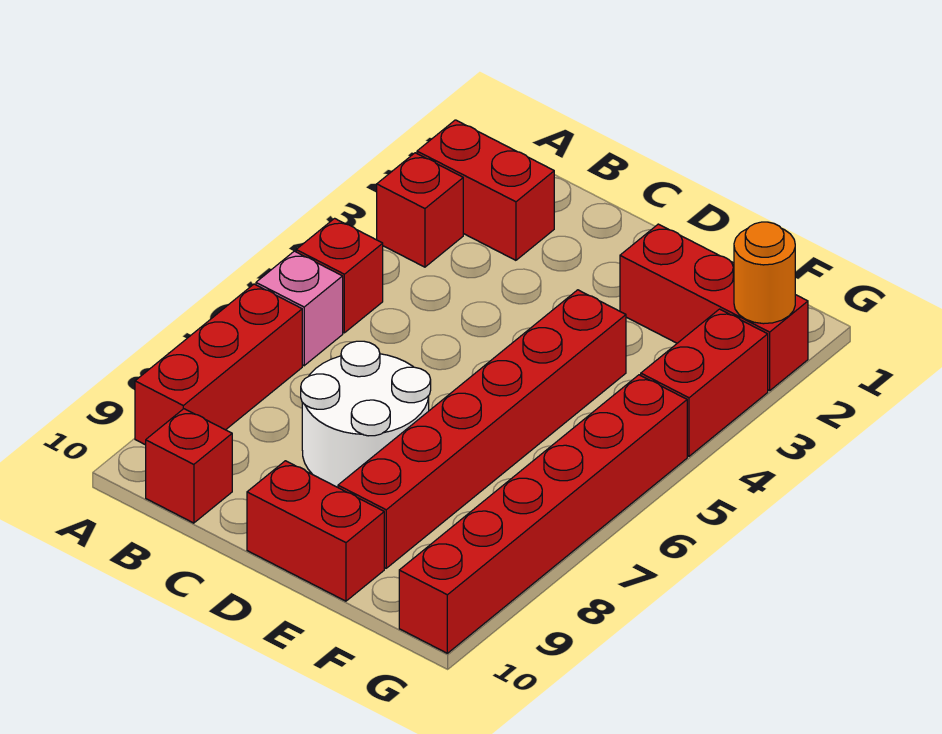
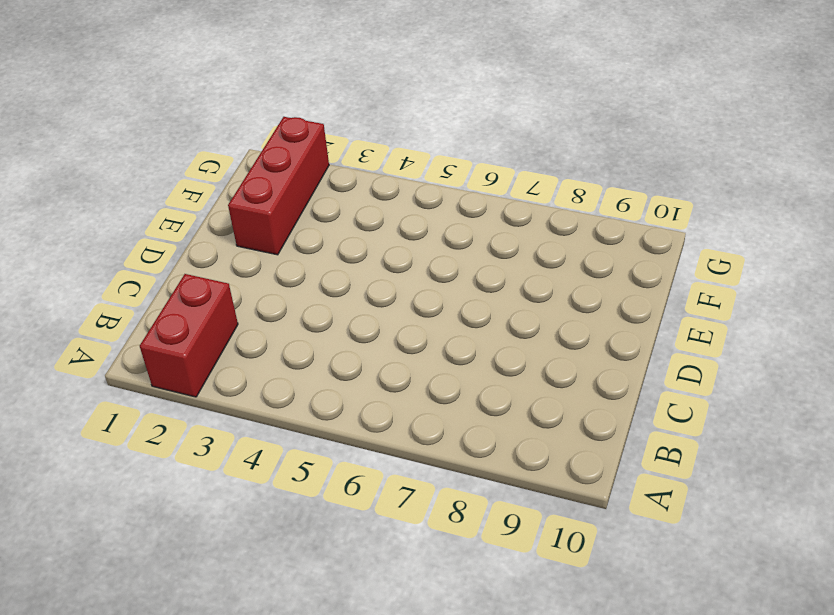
none -> red brick A3 level 1
none -> red brick A5 level 1
none -> pink brick A6 level 1

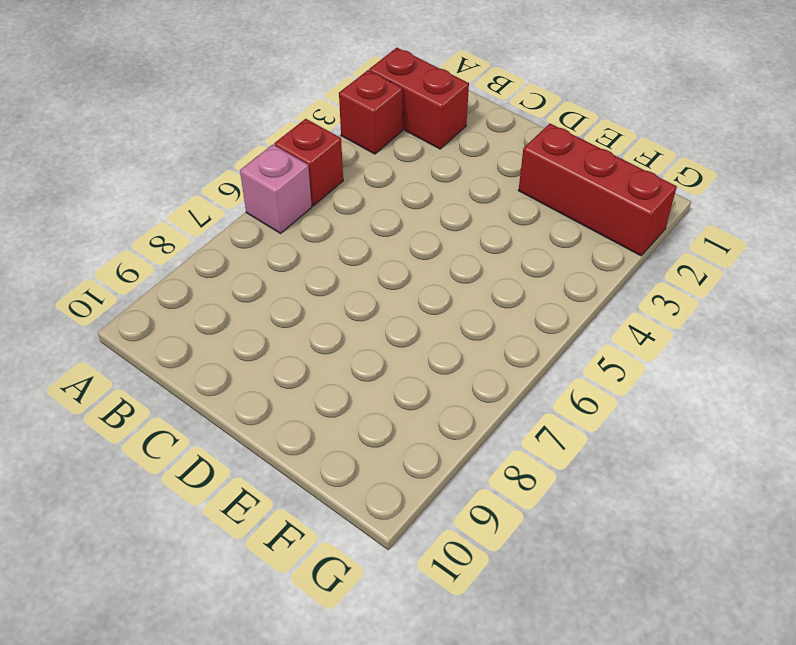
none -> red brick A7:A9 level 1
none -> red brick B10 level 1
none -> white round brick C7:D8 level 1

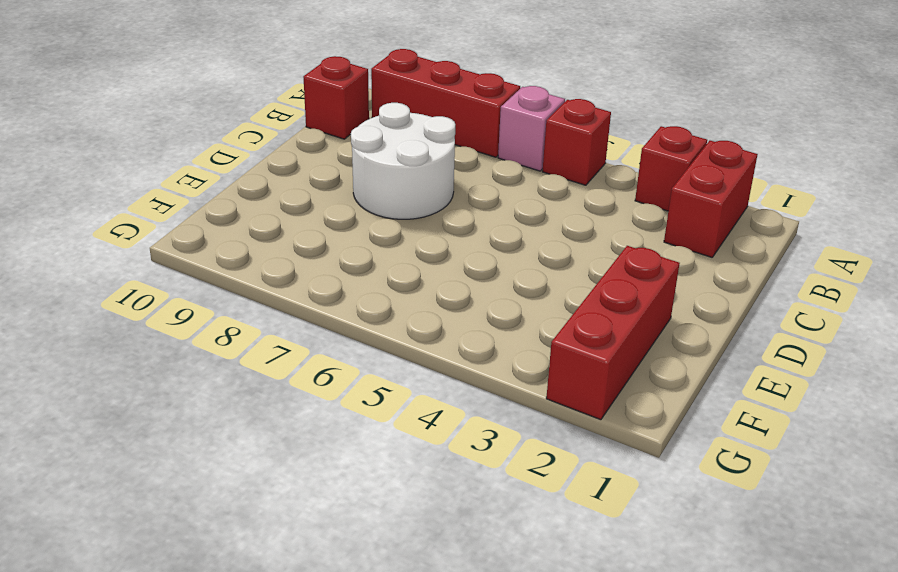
none -> red brick D10:E10 level 1
none -> red brick E4:E9 level 1
none -> red brick G3:G4 level 1

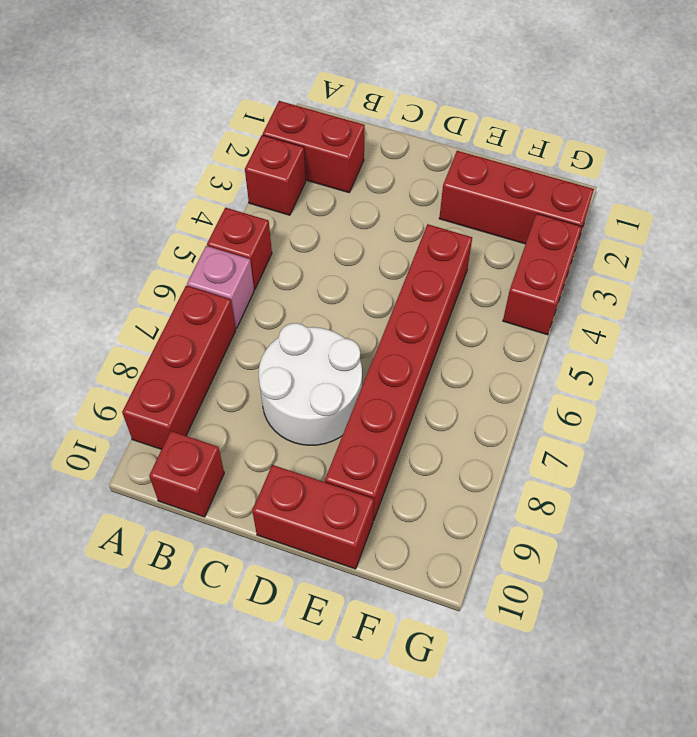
none -> red brick G5:G10 level 1
none -> orange round brick G2 level 2

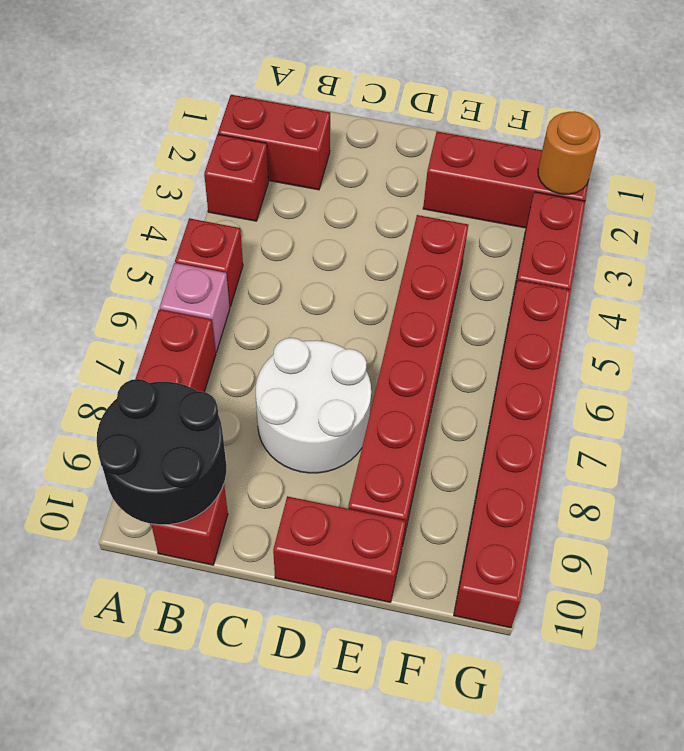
black round brick A9:B10 level 2 -> none

